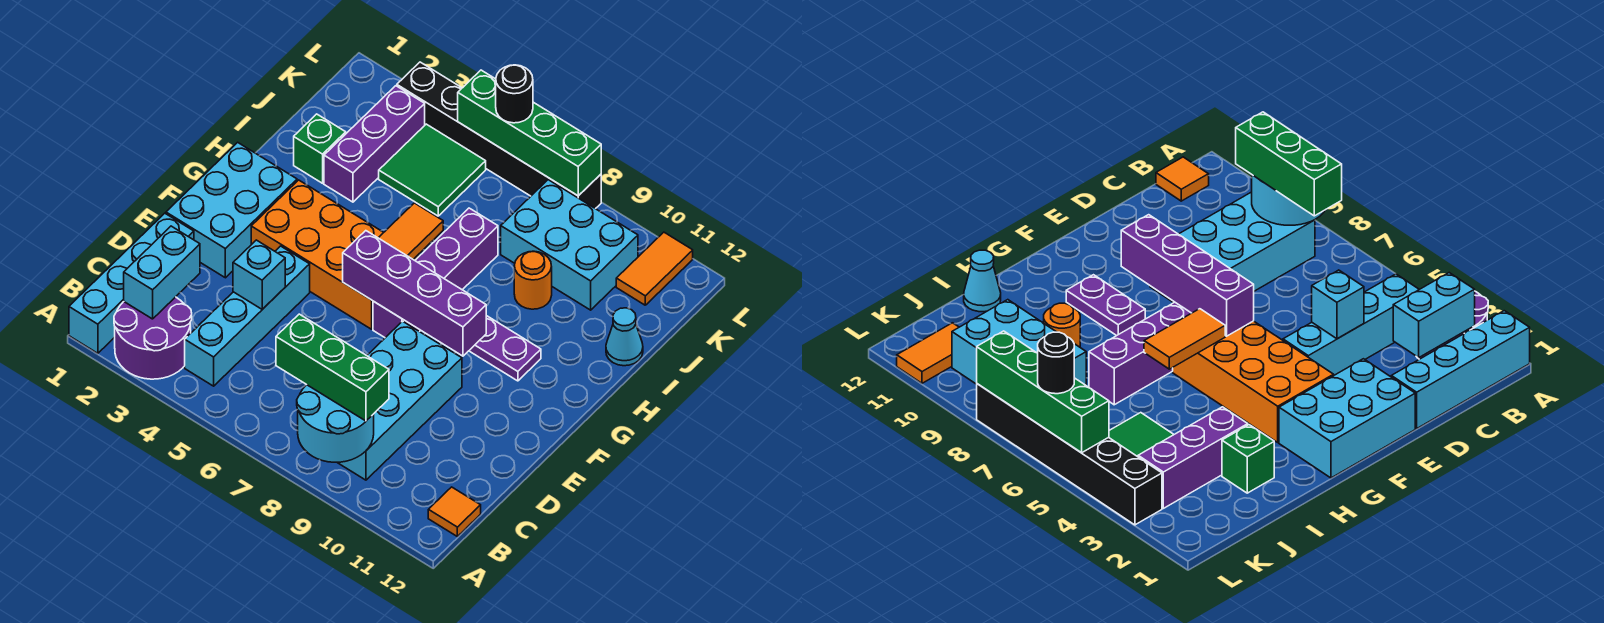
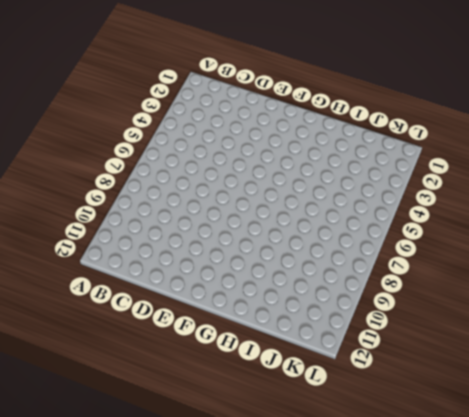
none -> cyan brick A1:D1 level 1
none -> purple round brick A2:B3 level 1
none -> cyan brick B4:E4 level 1

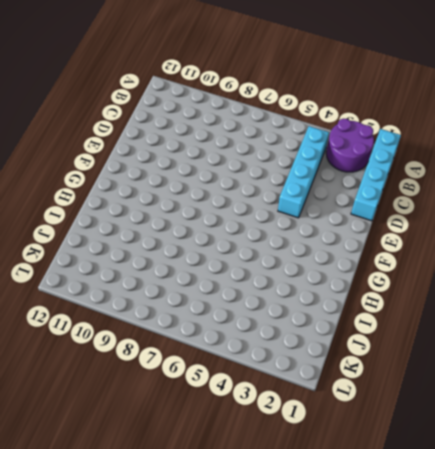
none -> cyan brick B8:E9 level 1
none -> orange tile B12 level 1
none -> cyan brick E1:G2 level 1

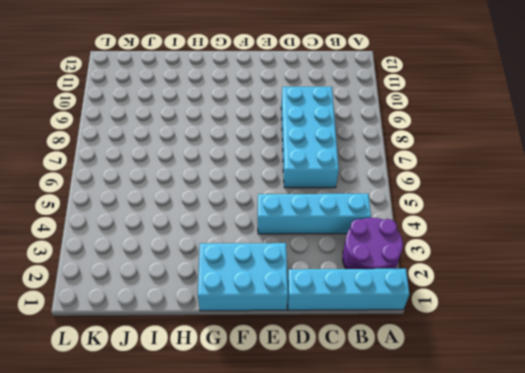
cyan brick C6:D9 level 1 -> cyan brick B8:E9 level 1
none -> orange tile B12 level 1
none -> orange brick F3:G6 level 1
none -> purple brick F7:I7 level 1

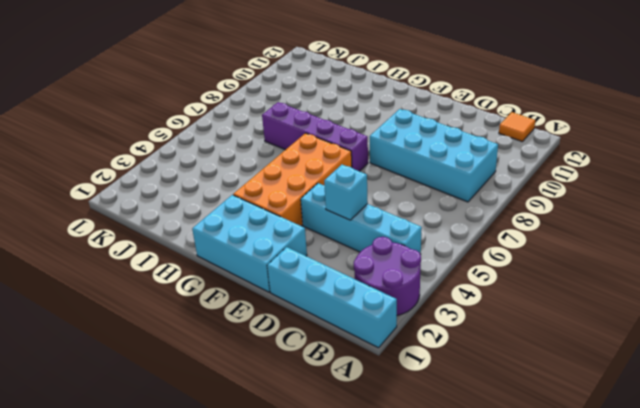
none -> purple plate G9:G10 level 1
none -> green brick I2 level 1
none -> purple brick I3:K3 level 1

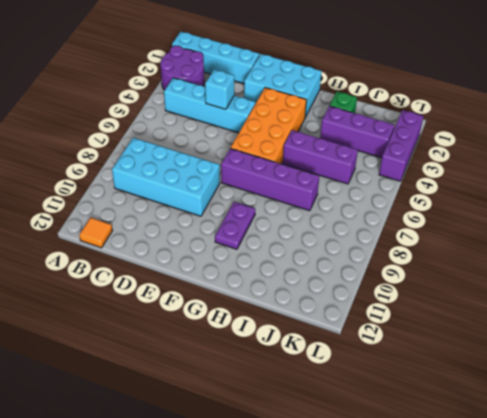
purple brick H5:J5 level 1 -> green tile J4:K5 level 1
purple brick L2:L4 level 1 -> black brick L3:L8 level 1
none -> orange round brick I9 level 1
none -> cyan cone I12 level 1
none -> cyan brick J8:K10 level 1

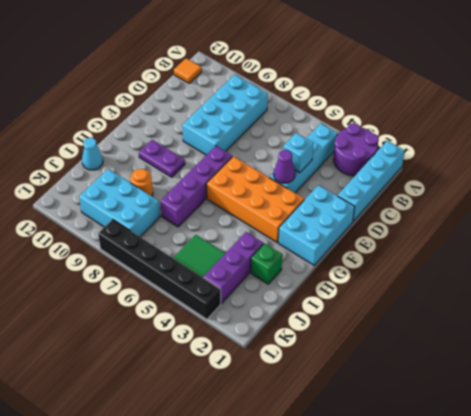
purple cone E4 level 2 -> none
none -> orange tile K11:L11 level 1
none -> cyan round brick A8:B9 level 2
none -> cyan brick B2:C2 level 2

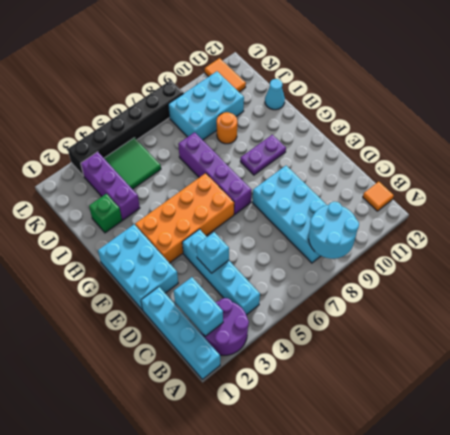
none -> purple brick F6:F9 level 2
none -> orange tile G6:H6 level 2
none -> green brick L5:L8 level 2

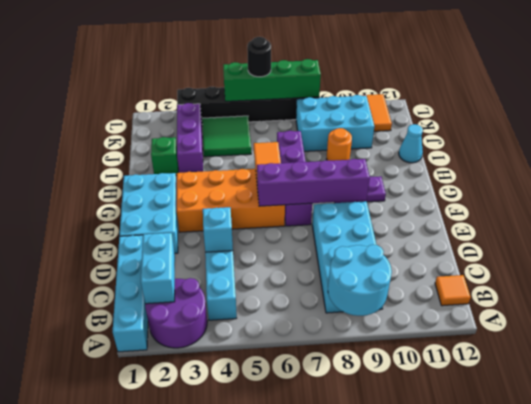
none -> green brick B7:B9 level 3

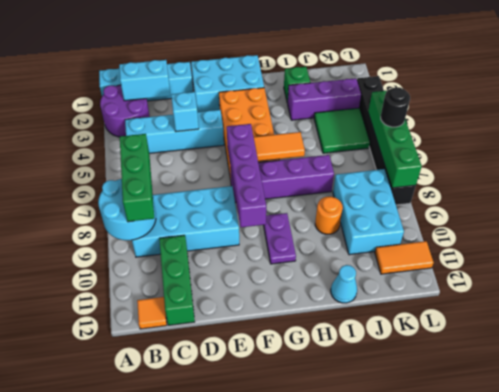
green brick C10:C12 level 1 -> none

